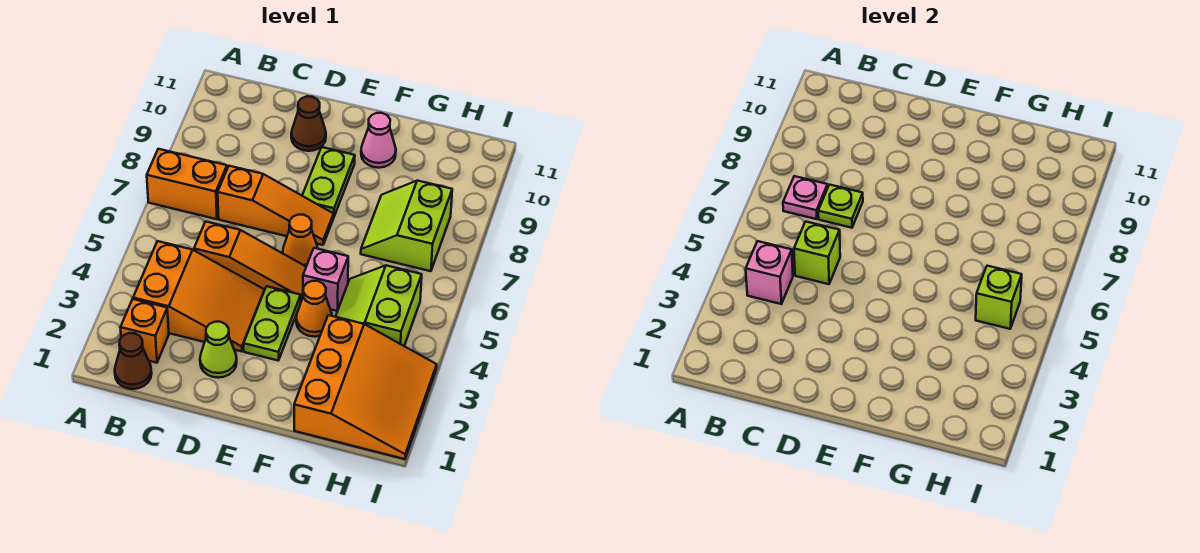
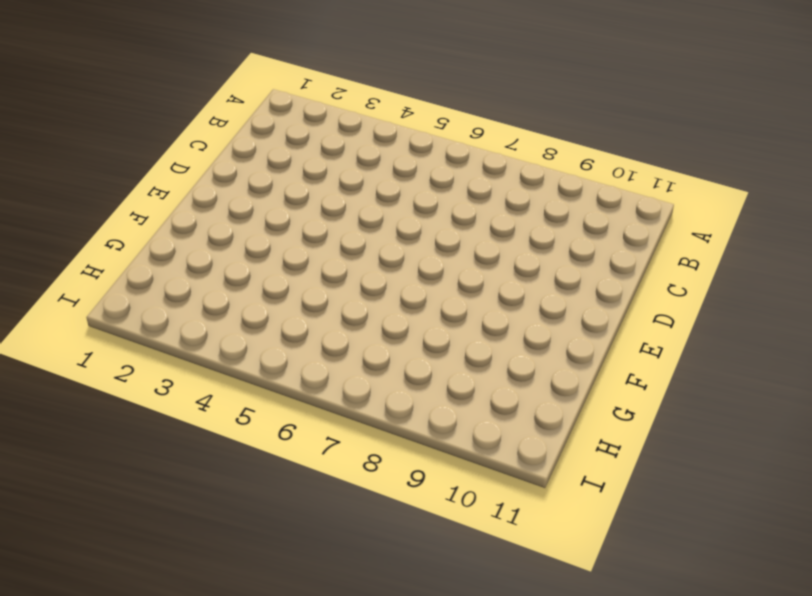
none -> orange brick A7:B7 level 1
none -> brown cone B1 level 1
none -> orange brick B2 level 1

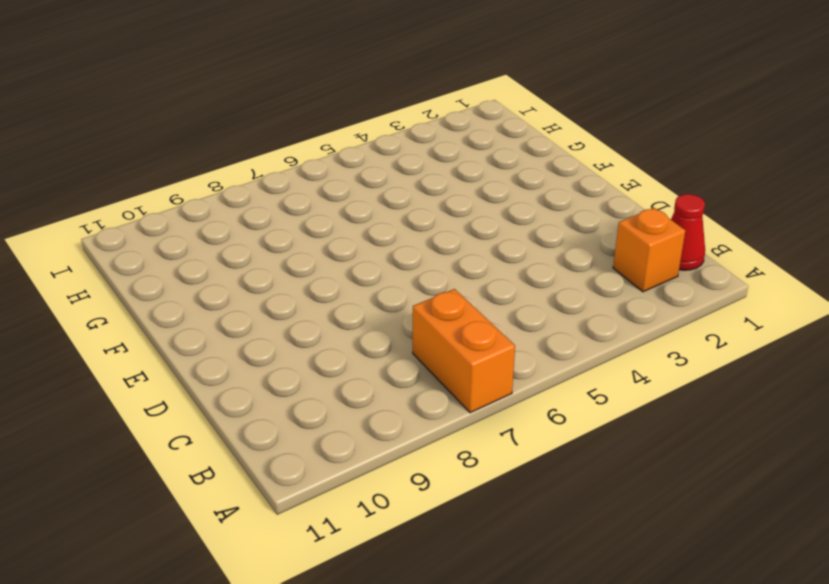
red cone B1 level 1 -> brown cone B1 level 1
none -> orange slope B3:D4 level 1 top B
none -> orange slope C5:E5 level 1 top C
none -> orange slope C7:E7 level 1 top C

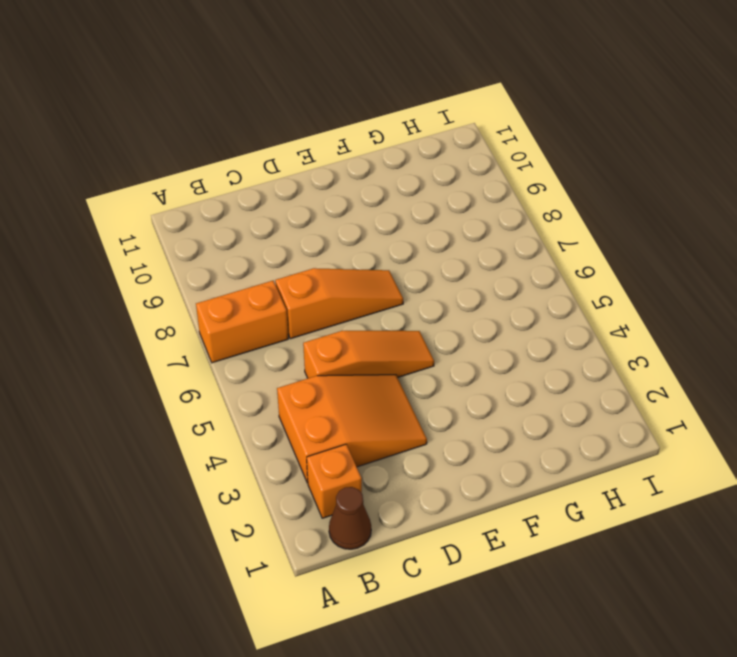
none -> lime cone D2 level 1
none -> brown cone D10 level 1
none -> lime plate E3:E4 level 1

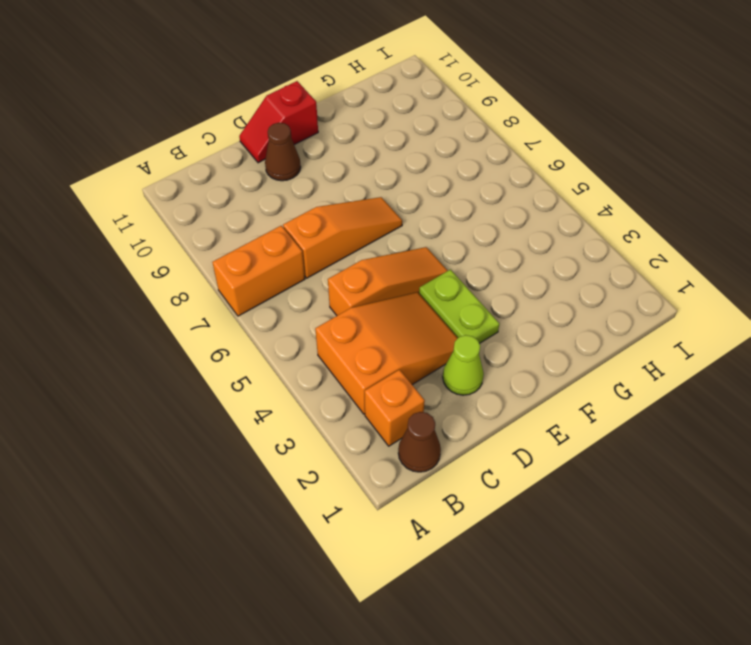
red slope D11:E11 level 1 top E -> none
none -> orange cone E6 level 1
none -> lime plate E8:E9 level 1
none -> orange cone F4 level 1

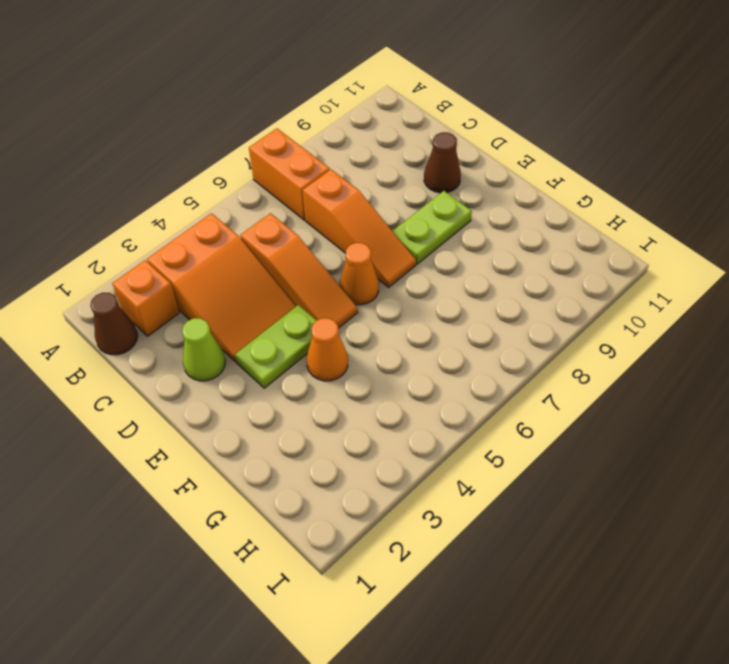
none -> pink brick F5 level 1
none -> pink cone F10 level 1
none -> orange slope G1:I3 level 1 top G

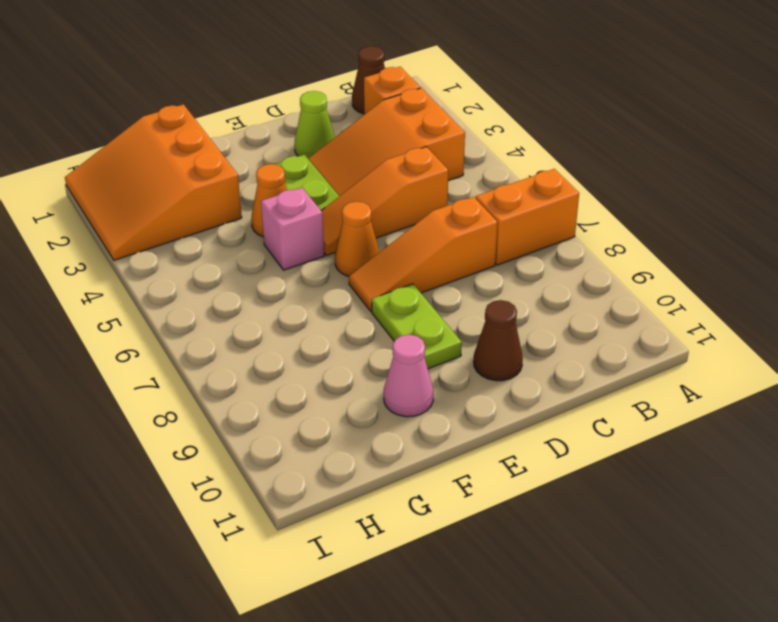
none -> lime slope G4:H5 level 1 top H
none -> lime slope G7:H8 level 1 top H
none -> pink brick B4 level 2

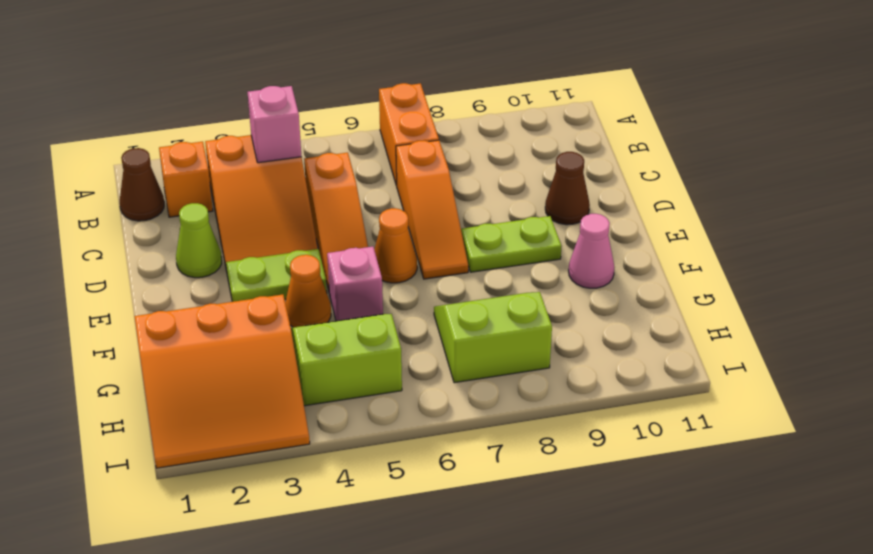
none -> pink plate B7 level 2
none -> lime brick C5 level 2
none -> lime plate C7 level 2

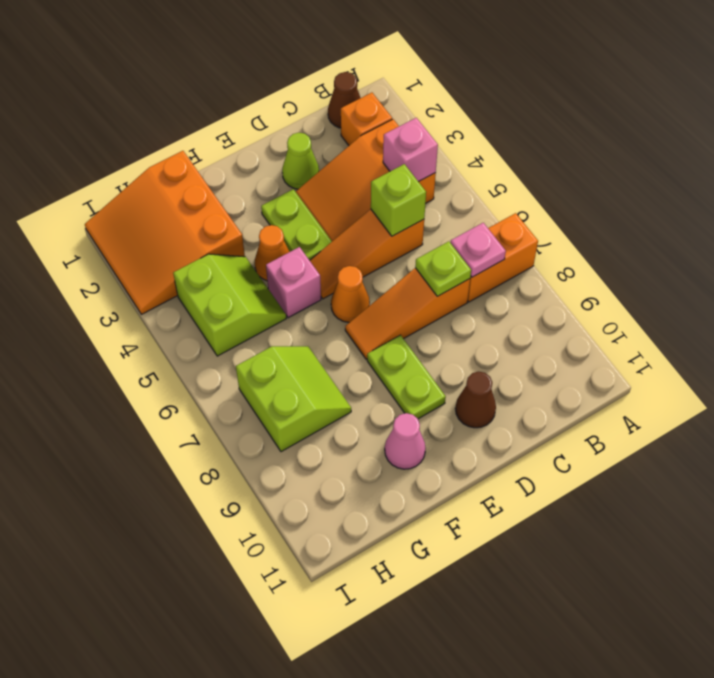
none -> lime brick H5 level 2

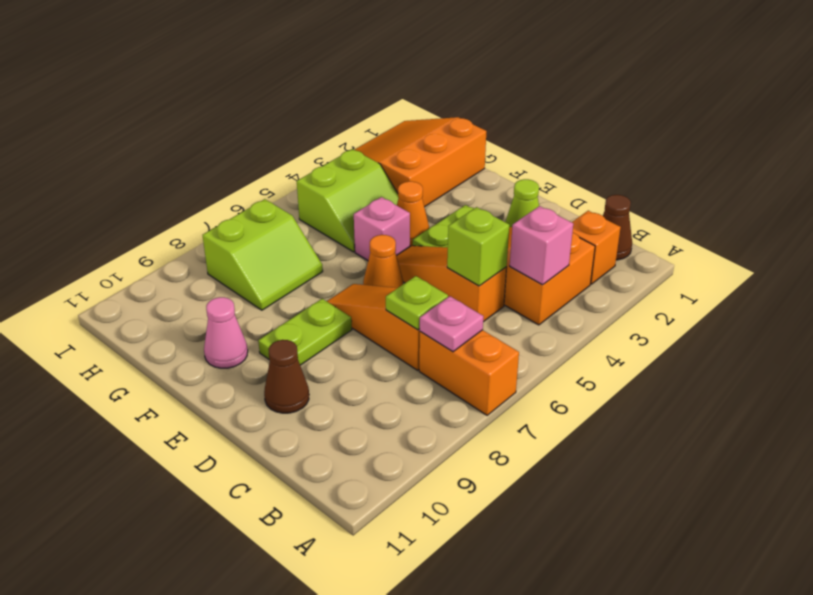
none -> lime brick H5 level 2

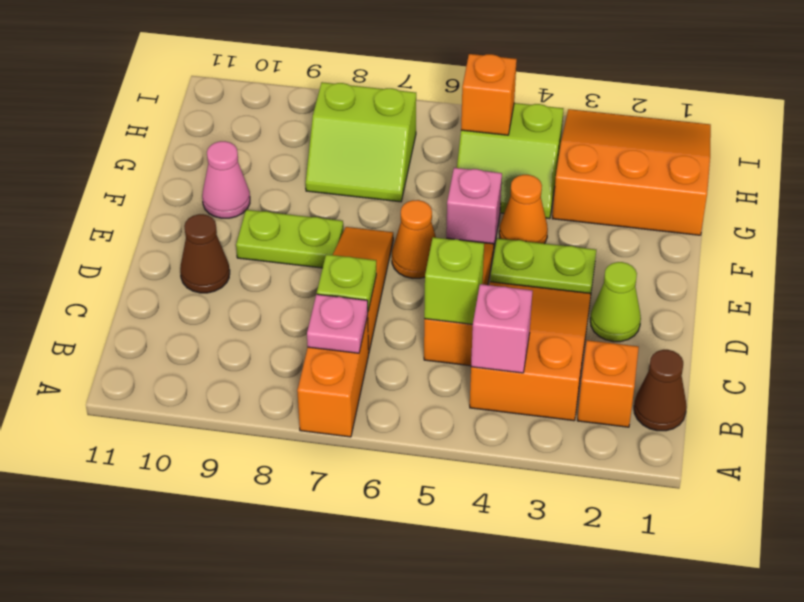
orange brick H5 level 2 -> lime brick H5 level 2

